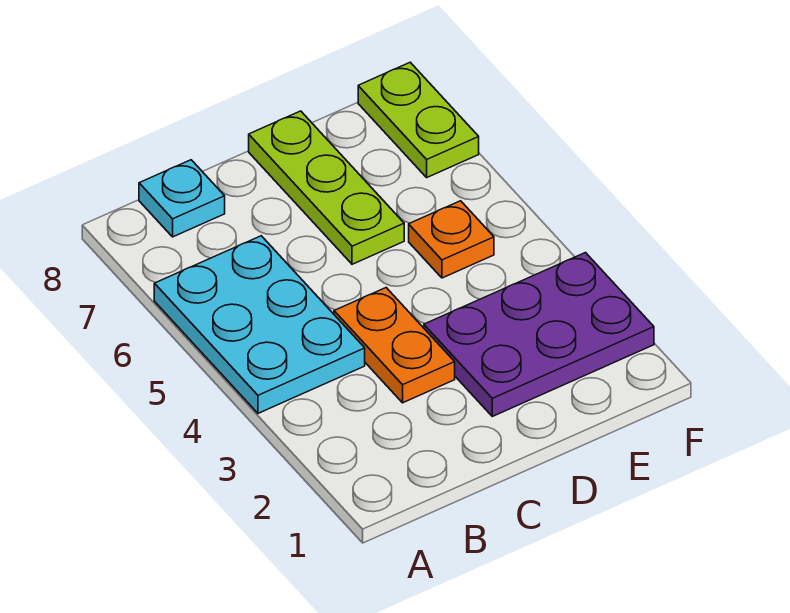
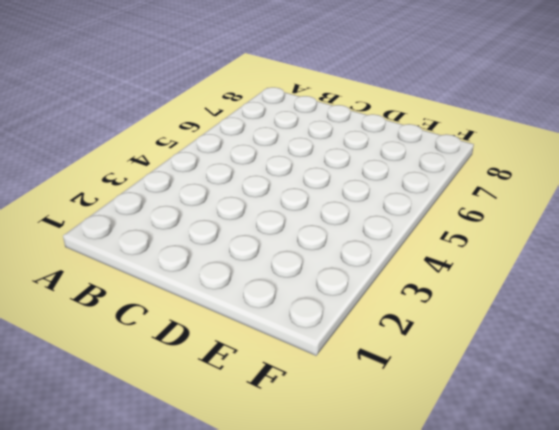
none -> cyan plate A4:B6 level 1
none -> cyan plate B8 level 1

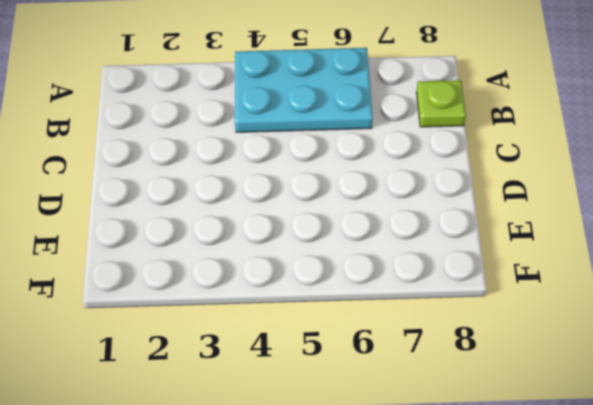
lime plate B8 level 1 -> cyan plate B8 level 1
none -> orange plate C3:C4 level 1
none -> purple plate D2:F3 level 1

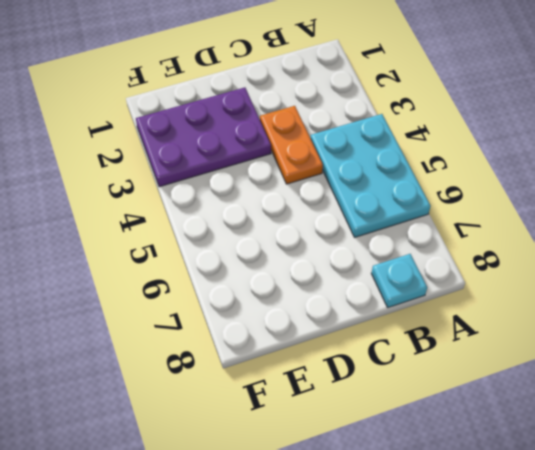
none -> lime plate D6:D8 level 1
none -> orange plate E5 level 1

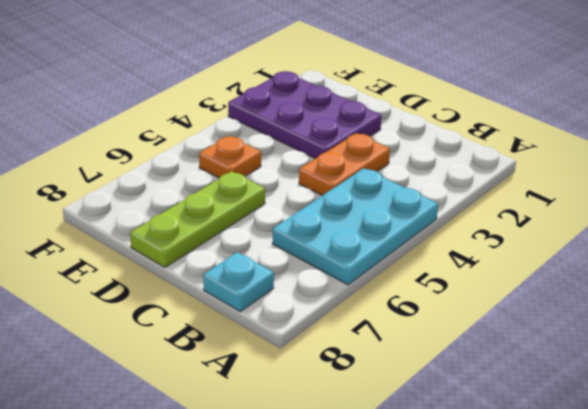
none -> lime plate F7:F8 level 1

